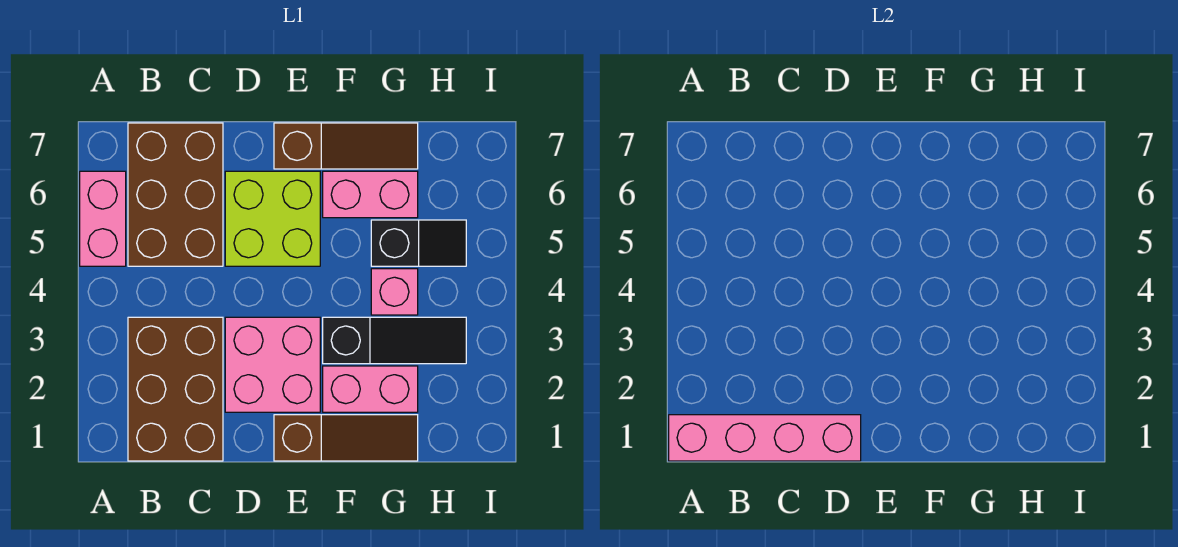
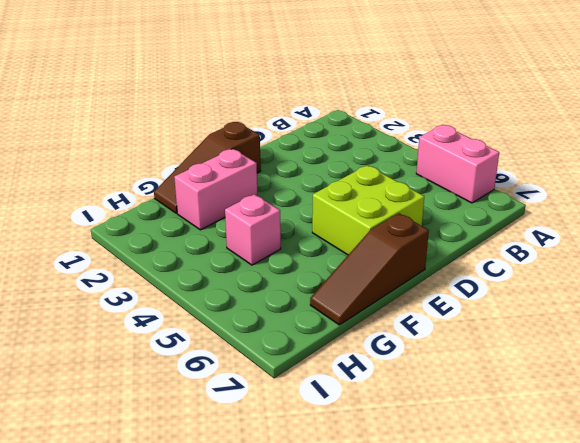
none -> brown brick B1:C3 level 1
none -> brown brick B5:C7 level 1
none -> pink brick D2:E3 level 1

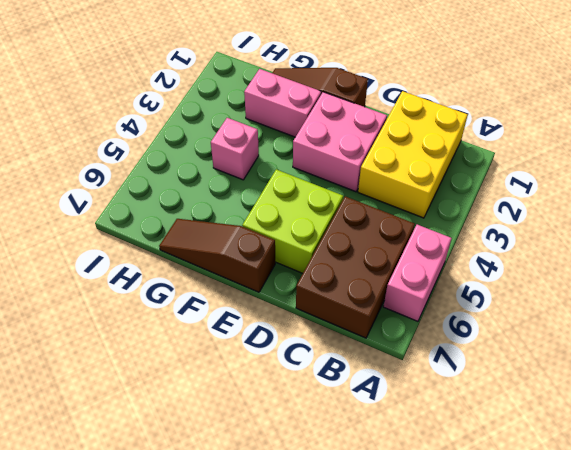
yellow brick B1:C3 level 1 -> brown brick B1:C3 level 1
none -> black slope F3:H3 level 1 top F
none -> pink brick F6:G6 level 1
none -> black slope G5:H5 level 1 top G

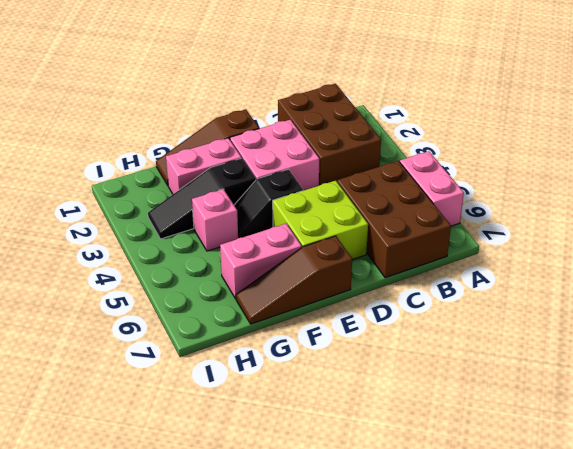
black slope E4:F4 level 1 top E -> black slope G5:H5 level 1 top G
none -> pink brick A1:D1 level 2

